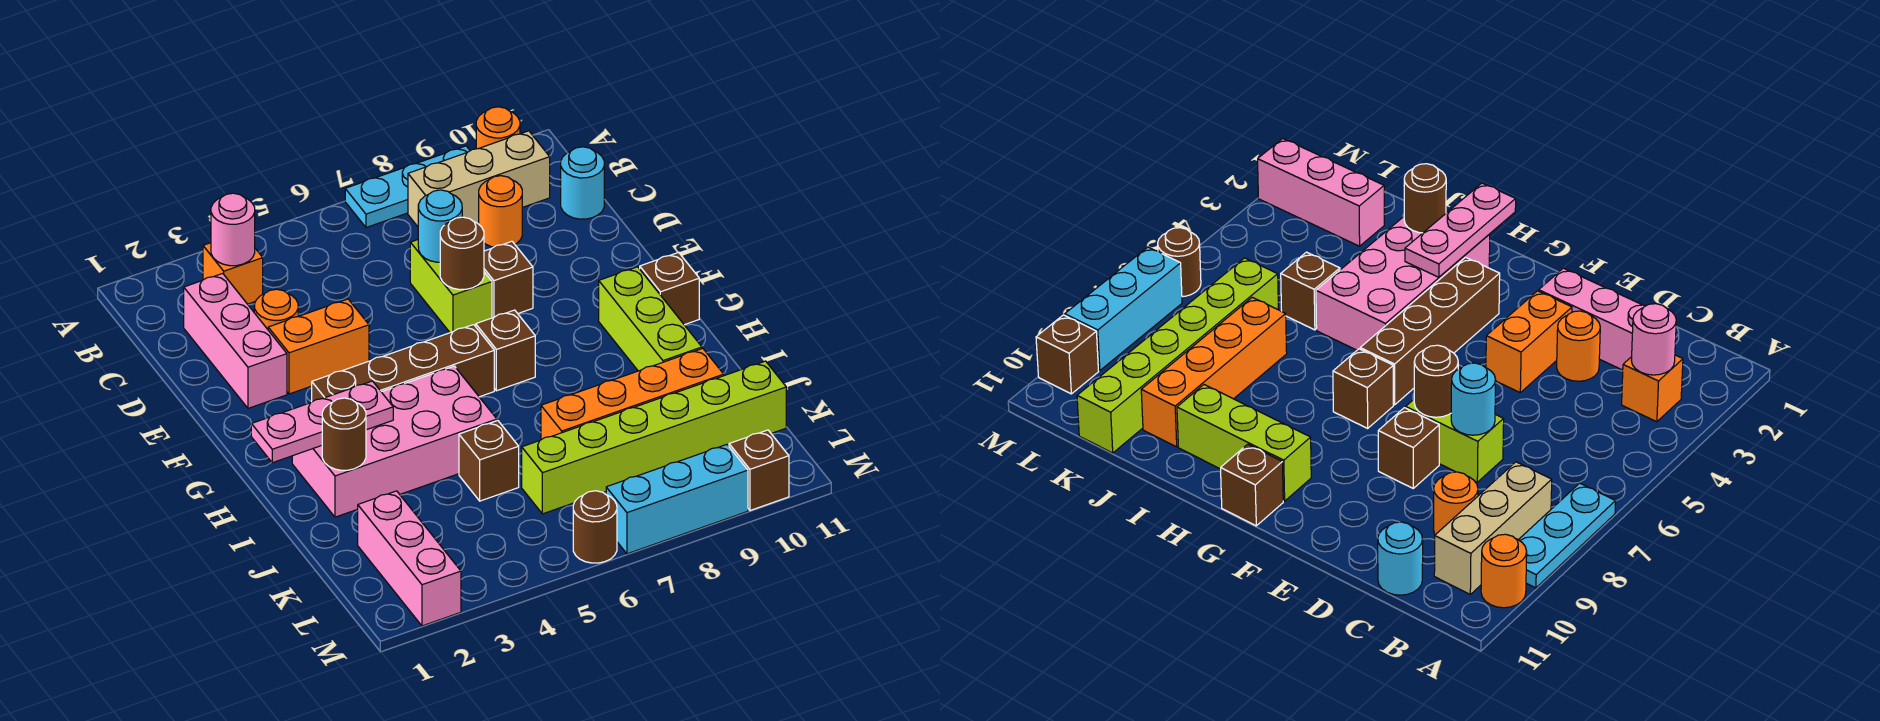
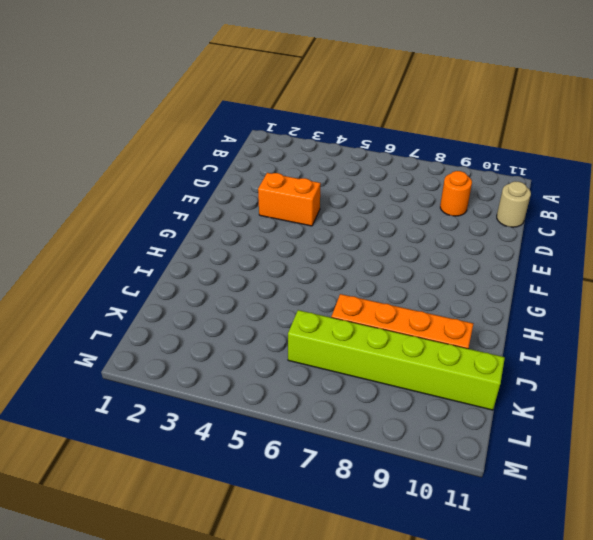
tan round brick C11 level 1 -> cyan round brick C11 level 1
none -> cyan plate A7:A9 level 1
none -> orange round brick A10 level 1
none -> orange brick B3 level 1

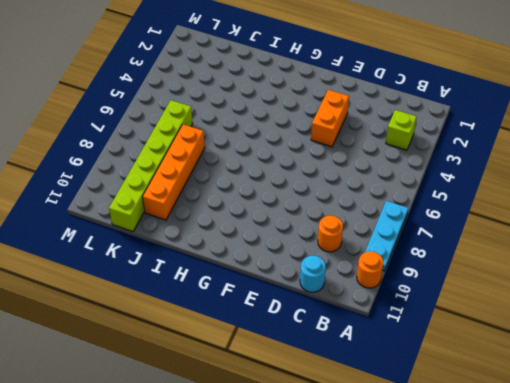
lime brick B3 level 1 -> orange brick B3 level 1
none -> tan brick B8:B10 level 1
none -> pink brick C2:E2 level 1
none -> orange round brick D3 level 1

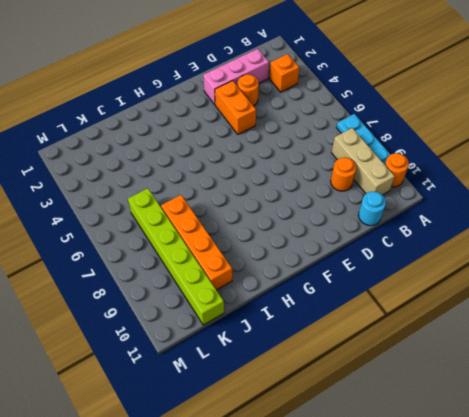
none -> lime brick D7:E7 level 1
none -> brown brick E8 level 1
none -> brown brick G3:G6 level 1

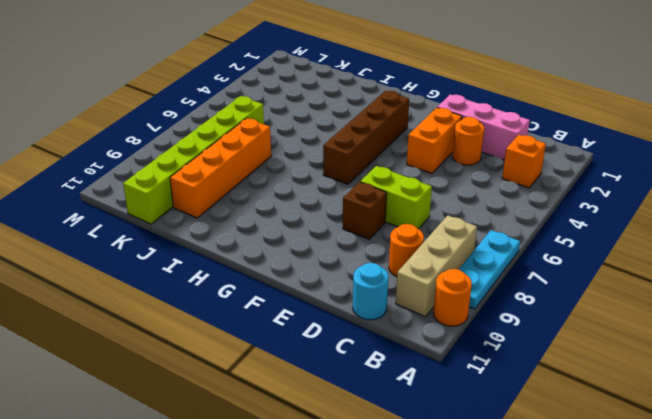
none -> brown brick G7 level 1
none -> lime brick G10:I10 level 1
none -> brown brick G11 level 1

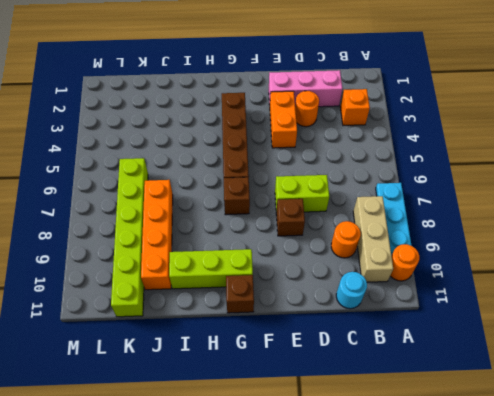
none -> pink brick H2:I5 level 1
none -> brown brick J5 level 1
none -> pink brick K2:M2 level 1

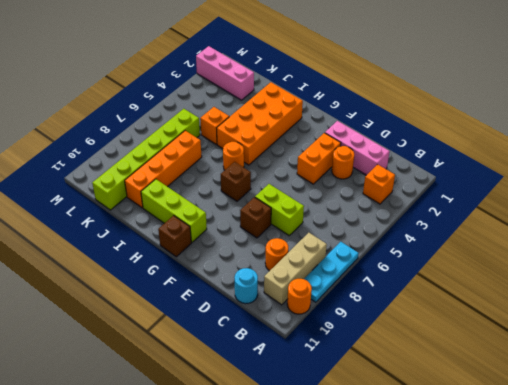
orange brick H2:I5 level 1 -> pink brick H2:I5 level 1
orange round brick H6 level 1 -> none
orange brick J5 level 1 -> brown brick J5 level 1
none -> brown brick G3:G6 level 1
none -> brown round brick M6 level 1
none -> cyan brick M7:M9 level 1

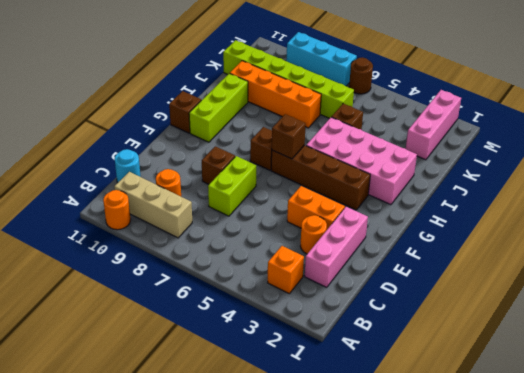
brown brick G6 level 2 -> brown brick M10 level 1
none -> cyan plate A7:A9 level 1
none -> pink round brick B3 level 2
none -> cyan round brick D7 level 2

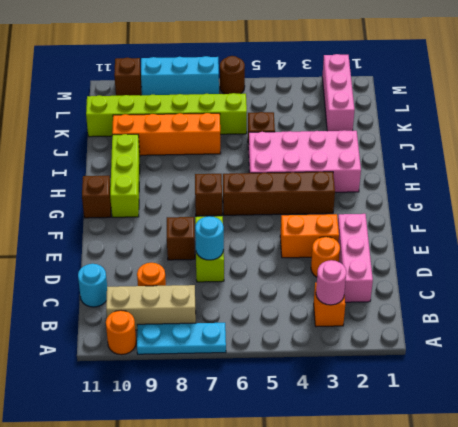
none -> brown round brick E7 level 2
none -> pink plate H1:H3 level 2
none -> brown round brick I2 level 2

